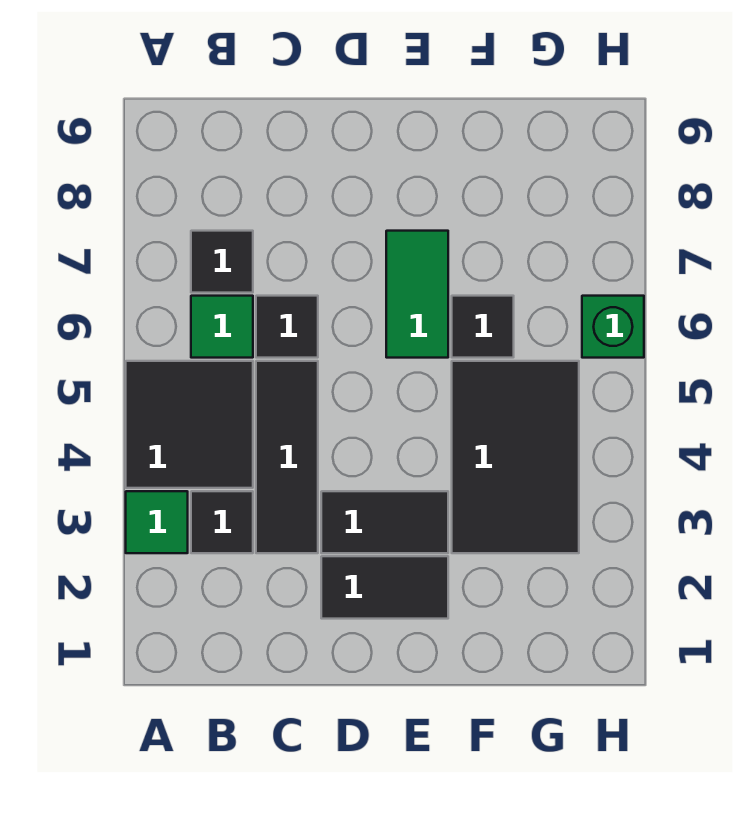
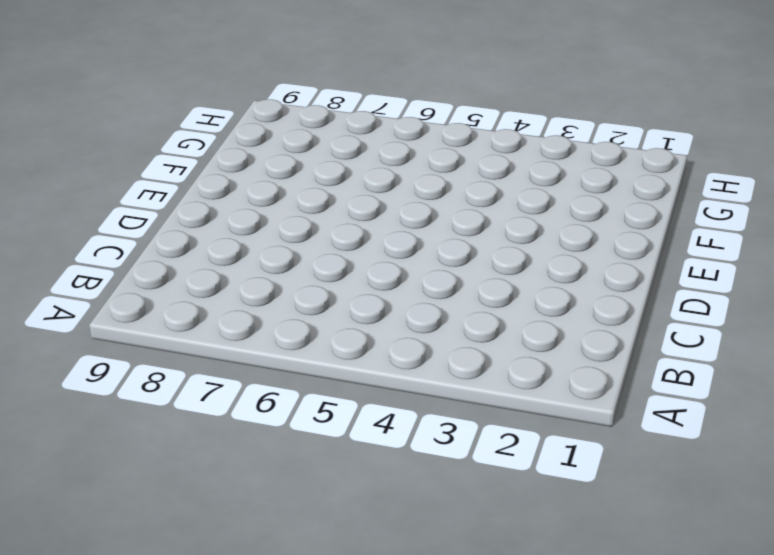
none -> green tile A3 level 1
none -> black tile A4:B5 level 1
none -> black tile B3 level 1

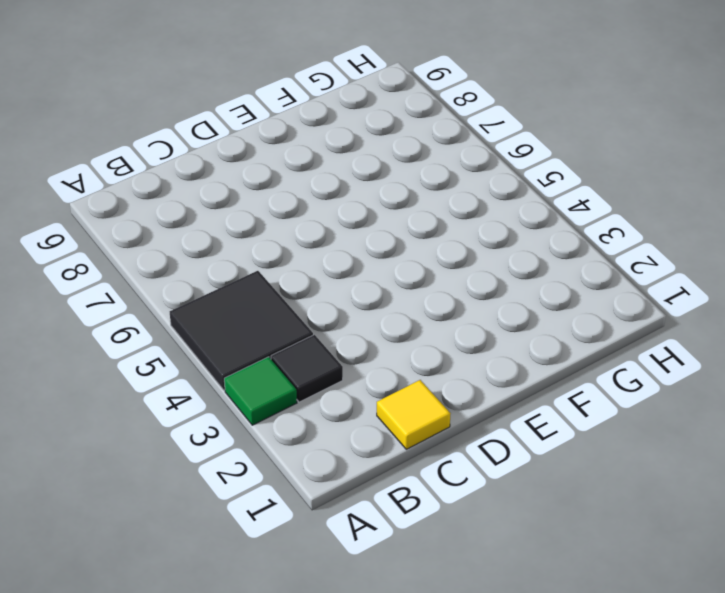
yellow tile C1 level 1 -> none
none -> green tile B6 level 1
none -> black tile B7 level 1
none -> black tile C3:C5 level 1

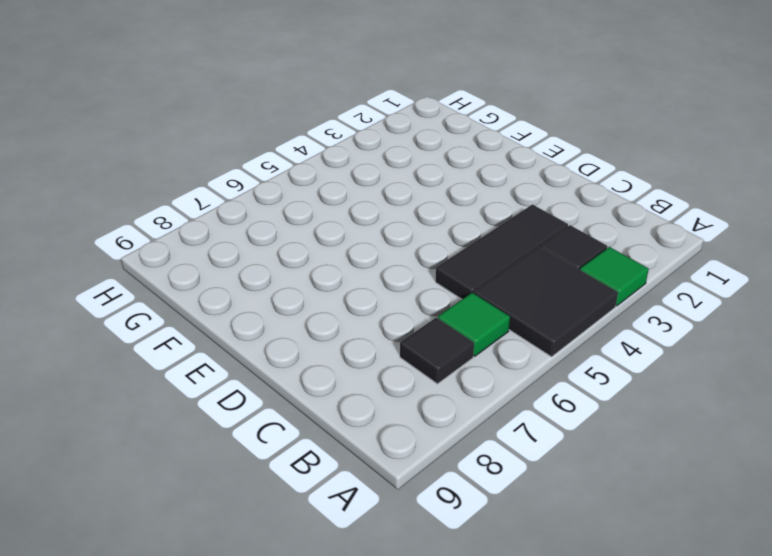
none -> black tile C6 level 1
none -> black tile D2:E2 level 1
none -> black tile D3:E3 level 1

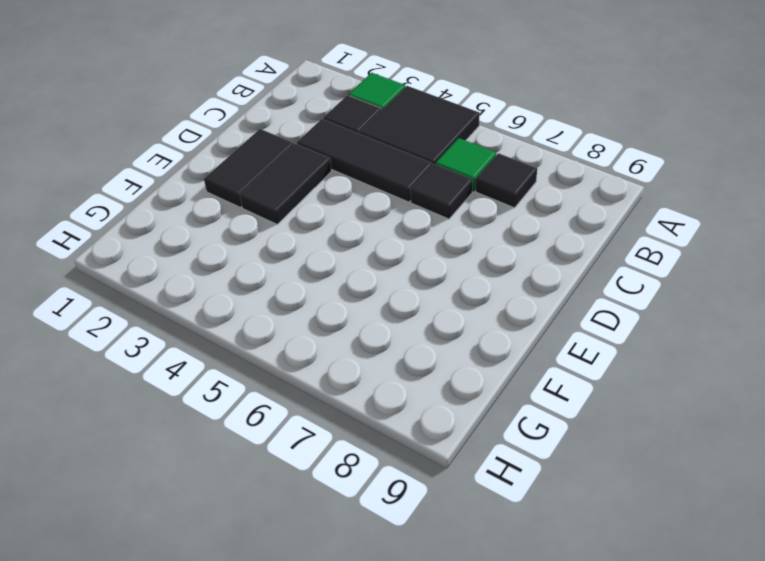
none -> green tile E6:E7 level 1
none -> black tile F3:G5 level 1
none -> black tile F6 level 1

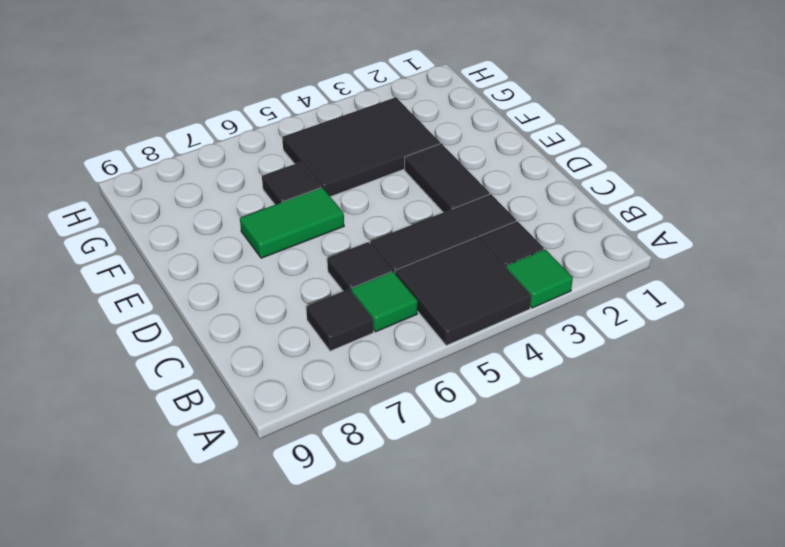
none -> black tile D2:E2 level 1
none -> green brick H6 level 1

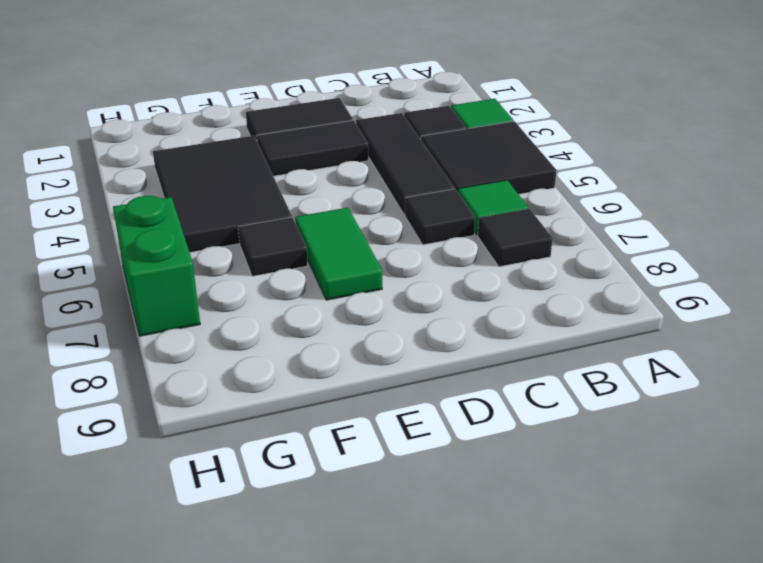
green brick H6:H7 level 1 -> green brick H6 level 1

